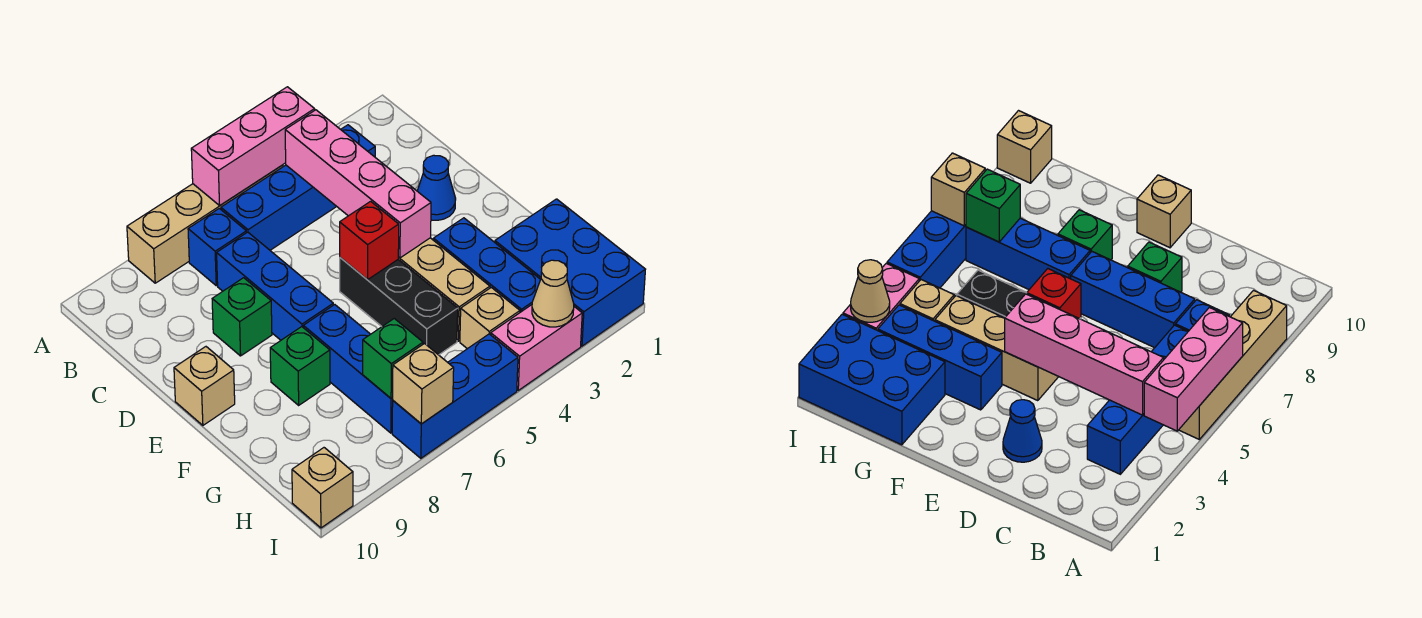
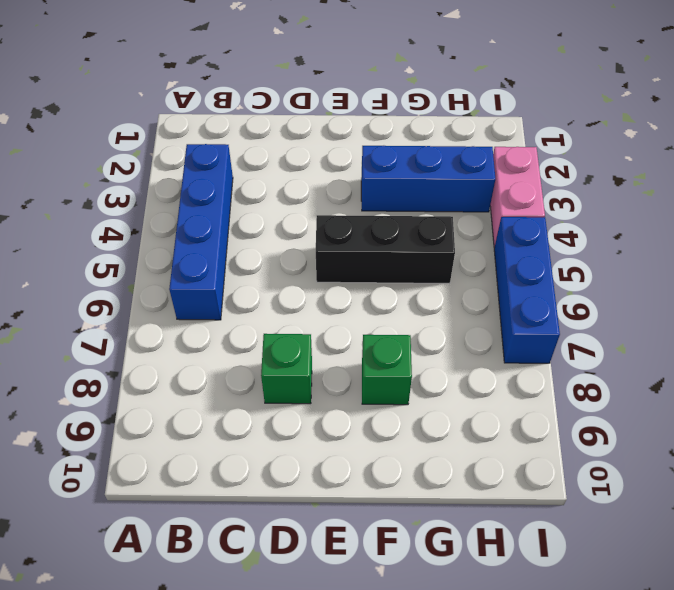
none -> tan brick A5:A8 level 1
none -> blue brick B7 level 1
none -> blue brick C7:E7 level 1

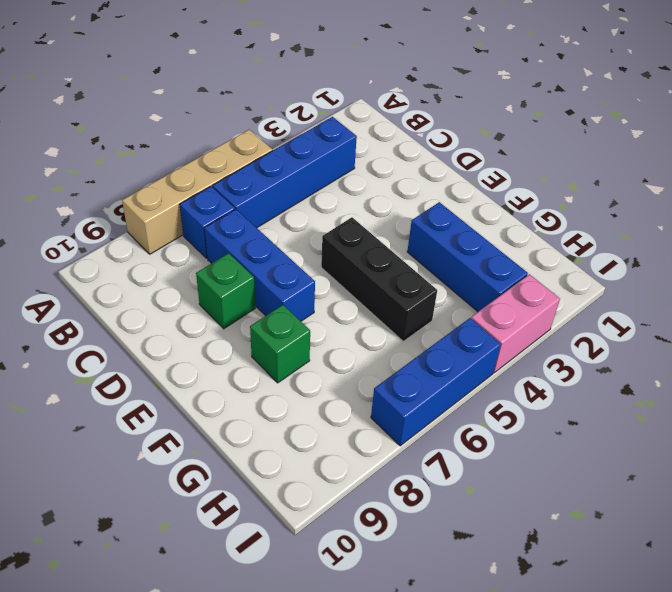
none -> blue cone D2 level 1
none -> tan brick E4:G4 level 1
none -> tan brick E10 level 1

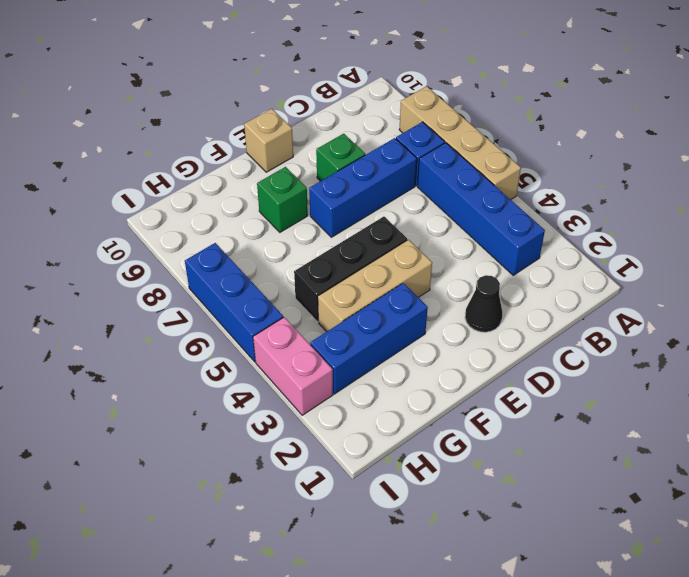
black cone D2 level 1 -> blue cone D2 level 1
none -> blue brick F7:H7 level 1
none -> blue brick G1:I2 level 1
none -> tan brick H4 level 1

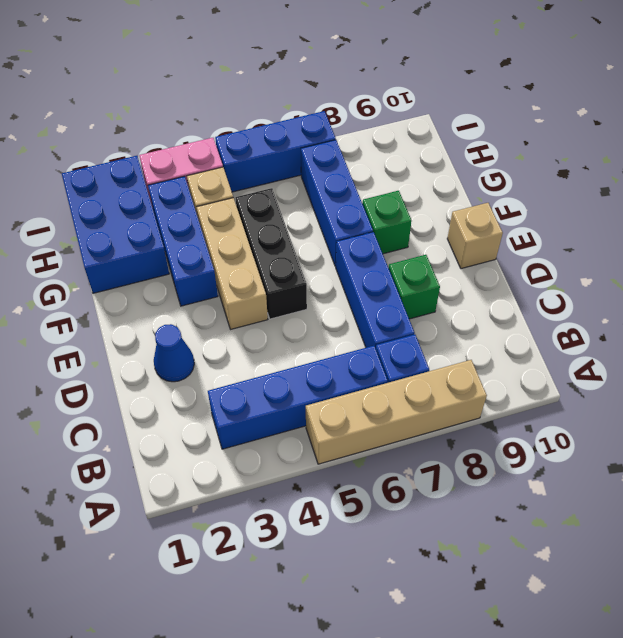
none -> tan brick I10 level 1
none -> pink brick A4:A6 level 2
none -> pink brick B4:E4 level 2

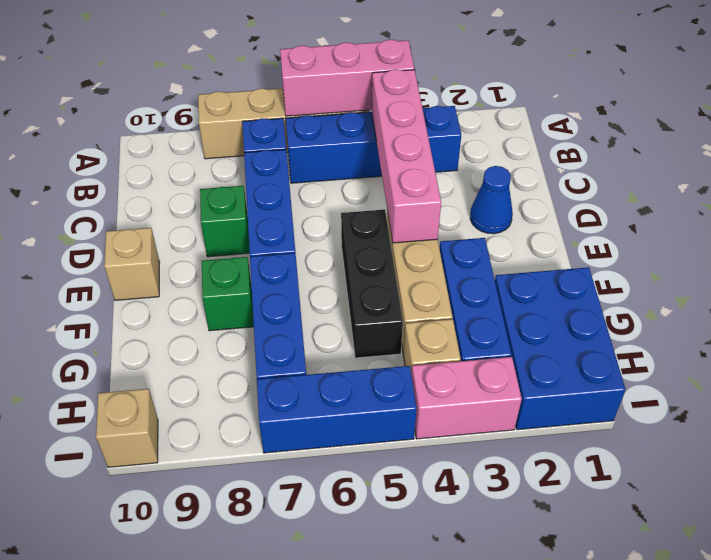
none -> red brick E5 level 2
none -> green brick H7 level 2
none -> tan cone I3 level 2

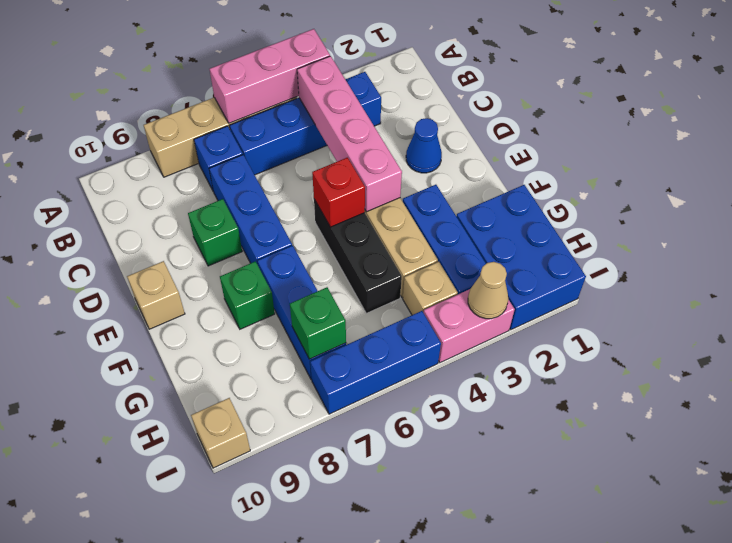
none -> tan brick I7 level 2

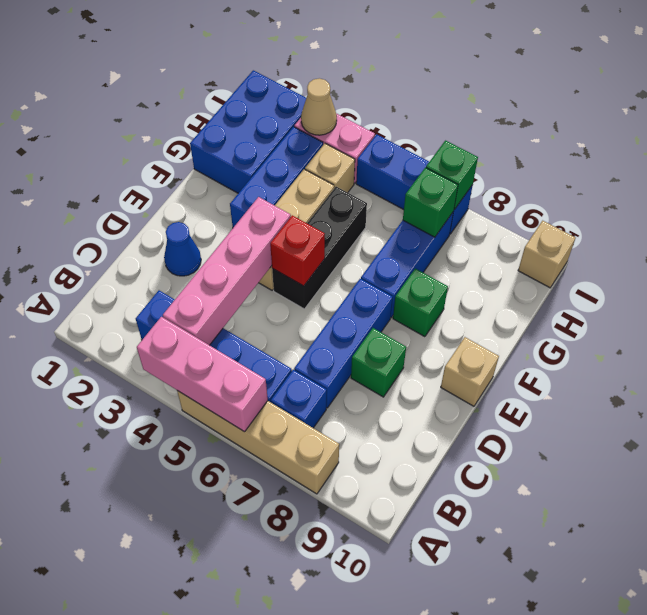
green brick I7 level 2 -> tan brick I7 level 2

